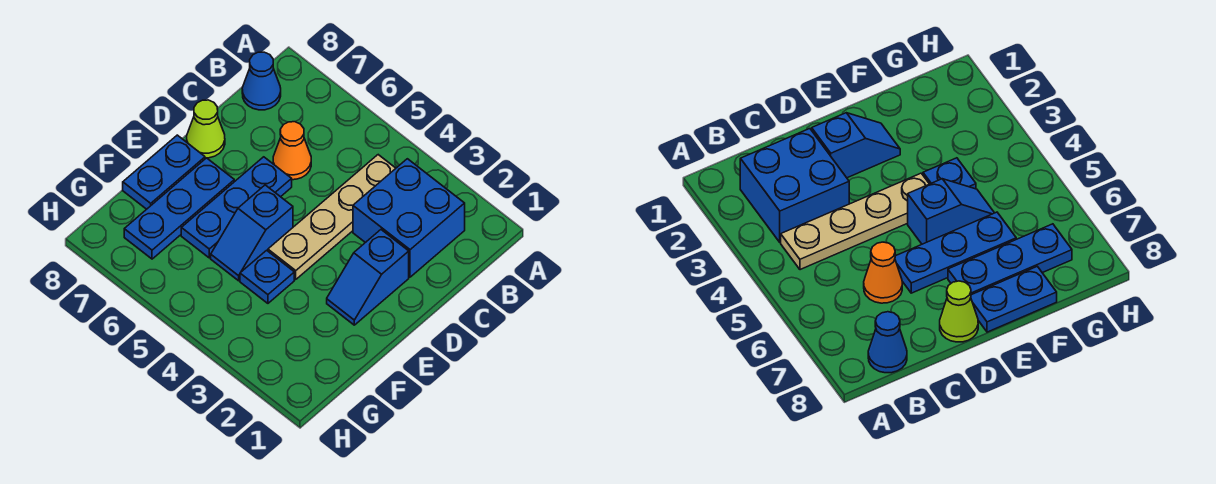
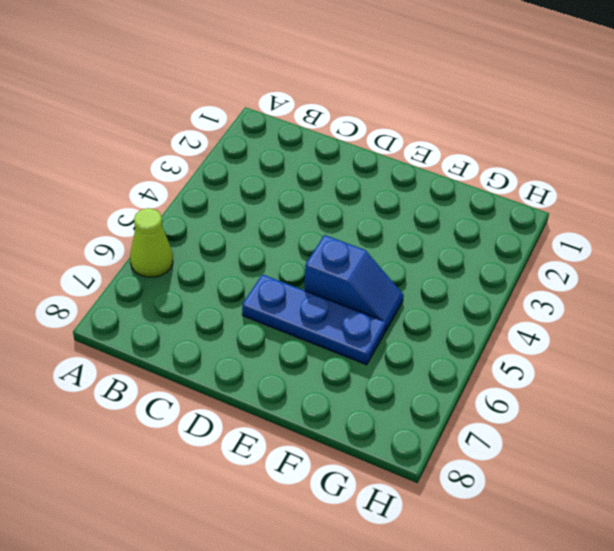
lime cone A6 level 1 -> lime cone D8 level 1
none -> blue brick B2:C3 level 1
none -> tan plate B4:E4 level 1

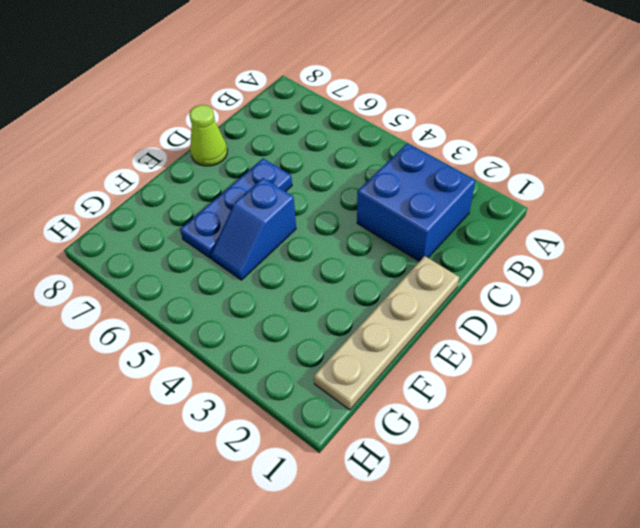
tan plate D1:G1 level 1 -> tan plate B4:E4 level 1
none -> blue cone B8 level 1
none -> orange cone C6 level 1

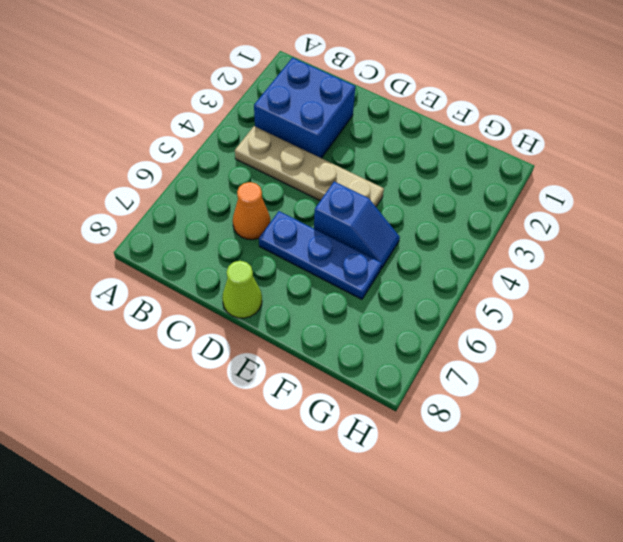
none -> blue cone B8 level 1
none -> blue slope D2:E2 level 1 top D

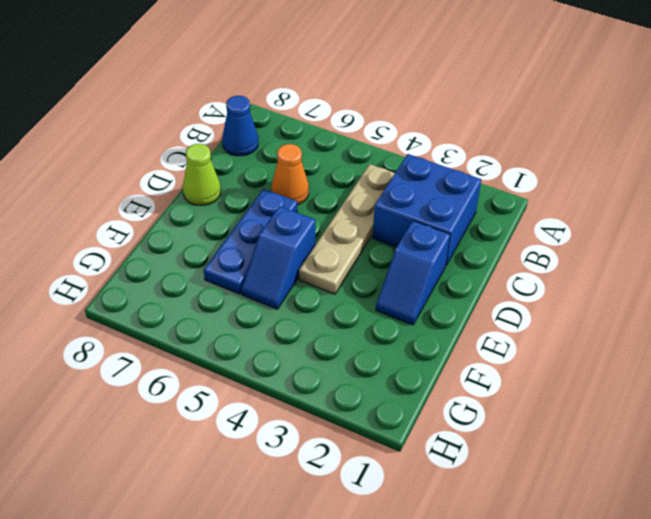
none -> blue plate E7:G7 level 1
none -> blue plate E8:F8 level 1

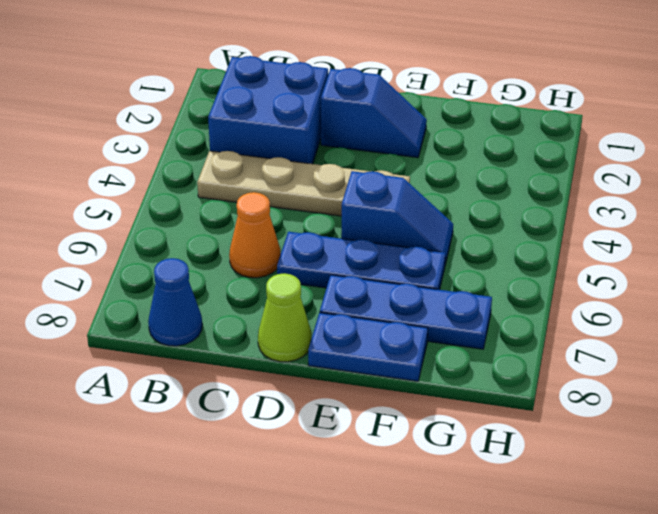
none -> blue plate F4 level 1

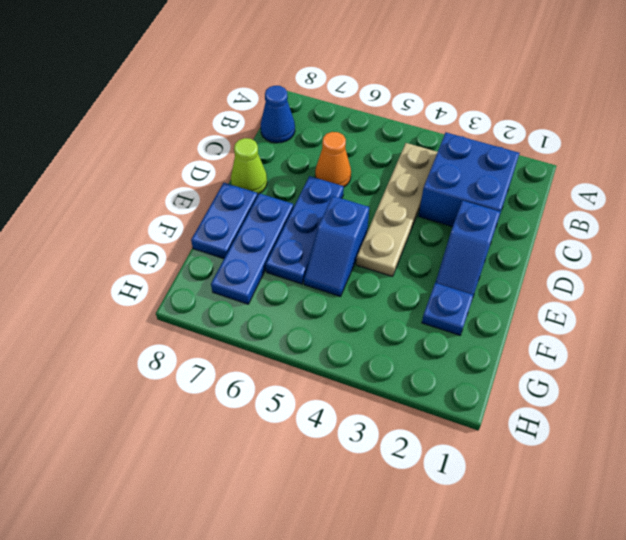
blue plate F2 level 1 -> blue plate F4 level 1

